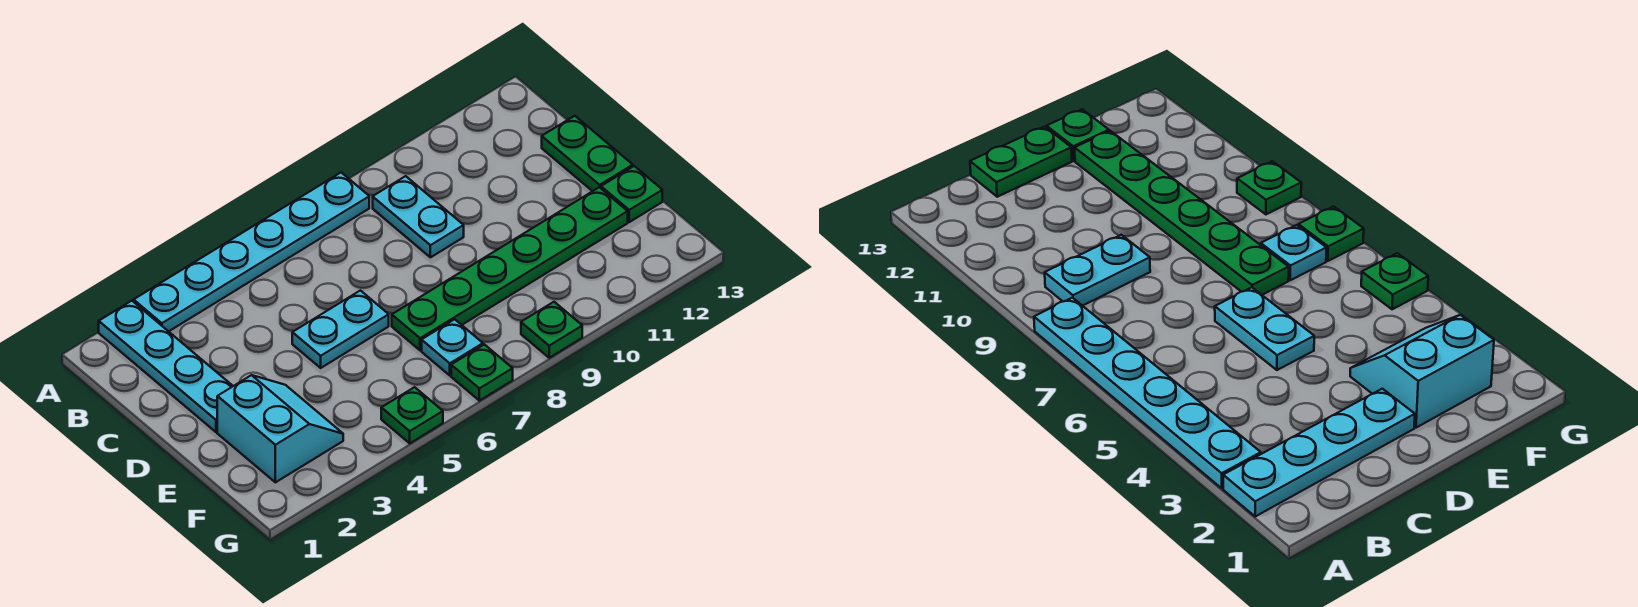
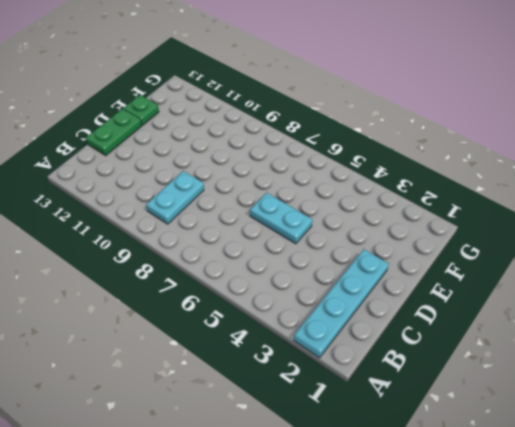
none -> cyan plate A3:A8 level 1
none -> cyan slope E2:F3 level 1 top 2
none -> green plate E7:E12 level 1

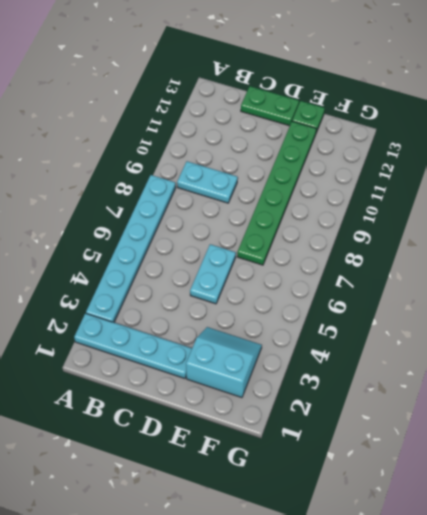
none -> cyan plate F7 level 1
none -> green plate G5 level 1
none -> green plate G7 level 1

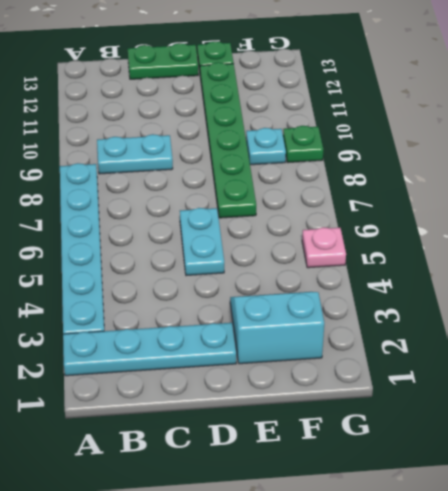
cyan plate F9 level 1 -> cyan plate F7 level 1
pink plate G5 level 1 -> green plate G5 level 1
none -> green plate G7 level 1

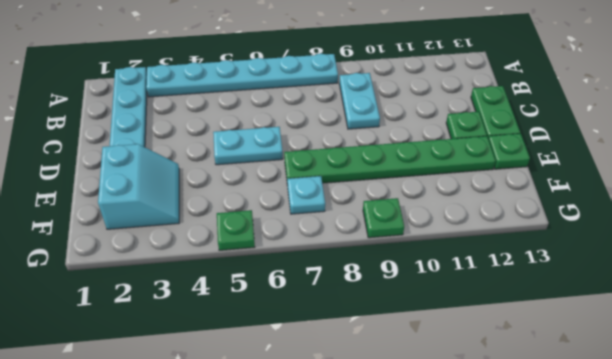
green plate D12 level 1 -> green plate G7 level 1

